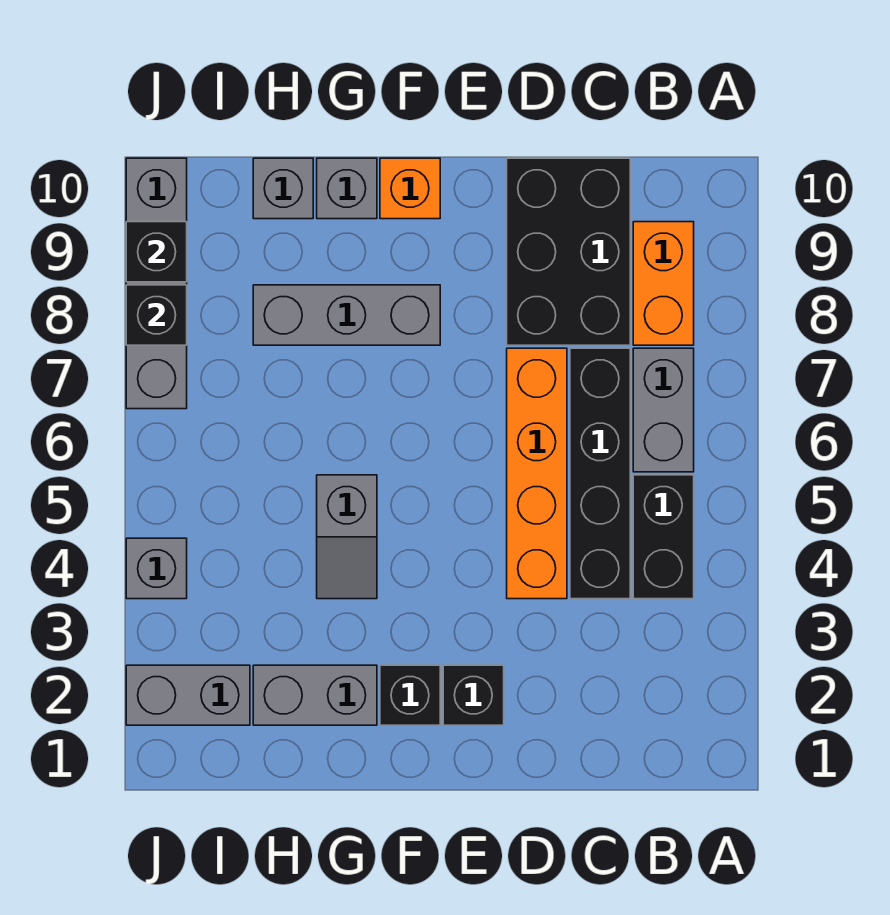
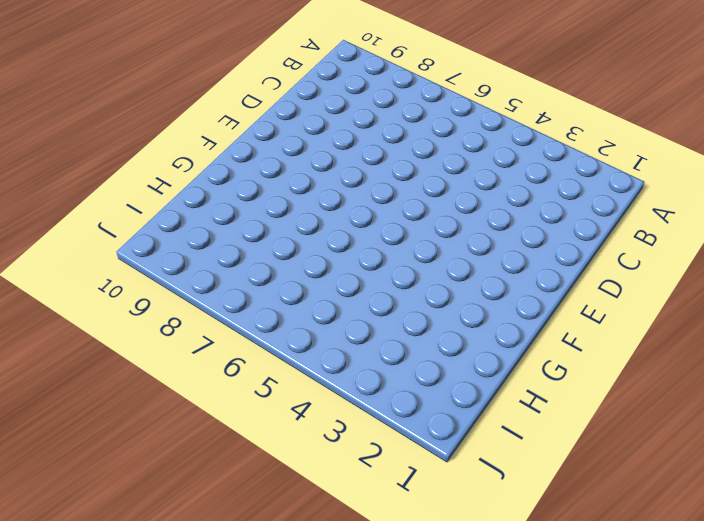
none -> black brick B4:B5 level 1
none -> grey brick B6:B7 level 1
none -> orange brick B8:B9 level 1

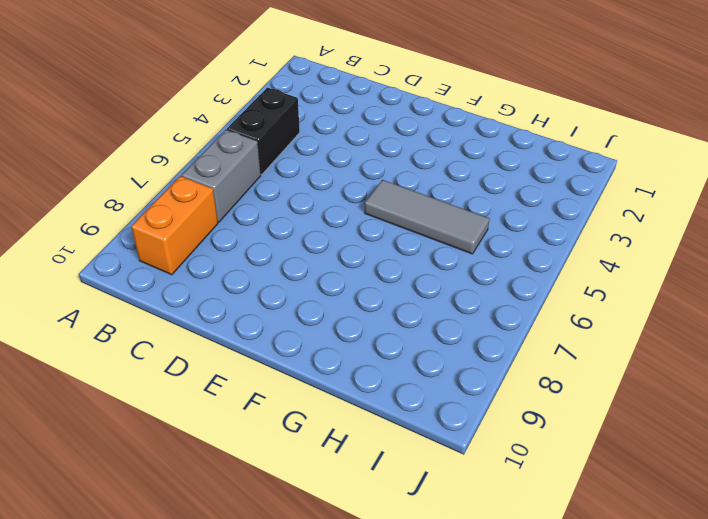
grey tile F5:H5 level 1 -> grey slope G4:G5 level 1 top 5
none -> black brick C4:C7 level 1
none -> black brick C8:D10 level 1
none -> orange brick D4:D7 level 1

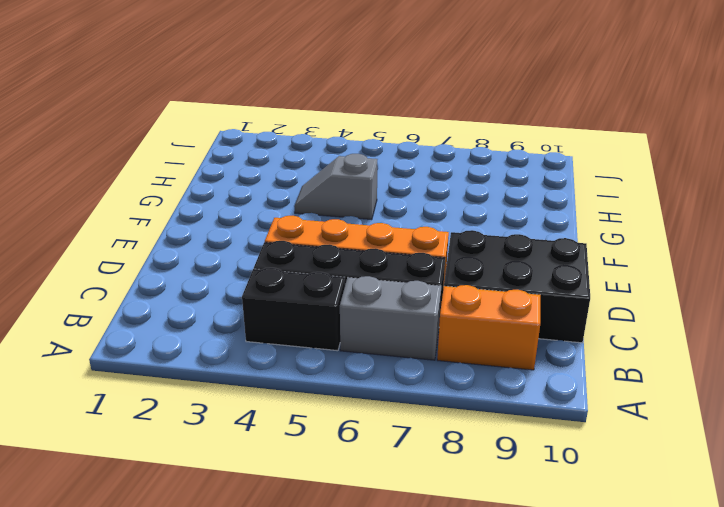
none -> black brick E2 level 1
none -> black brick F2 level 1
none -> grey brick F8:H8 level 1

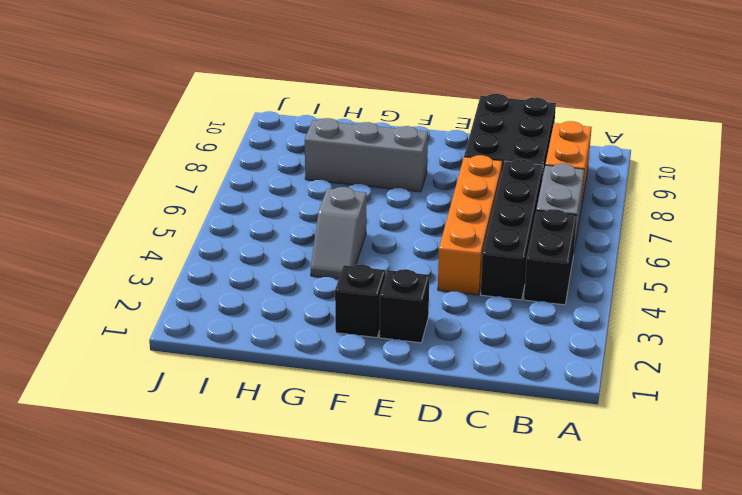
none -> orange brick F10 level 1
none -> grey brick G2:H2 level 1
none -> grey brick G10 level 1

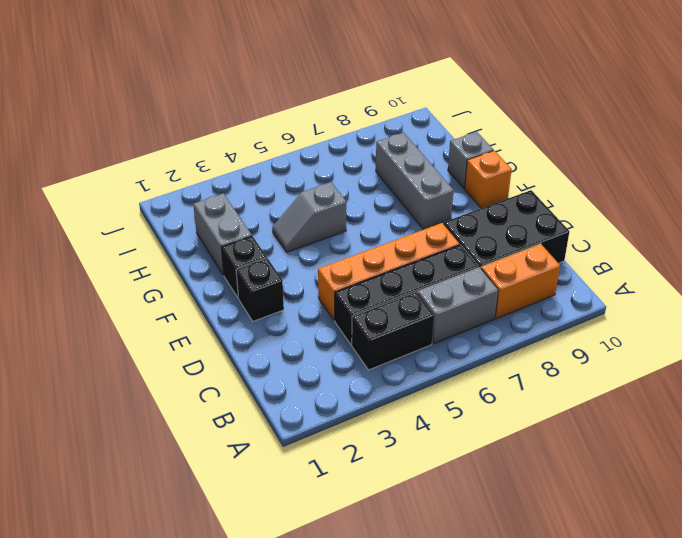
none -> grey brick H10 level 1
none -> grey brick I2:J2 level 1
none -> grey brick J4 level 1

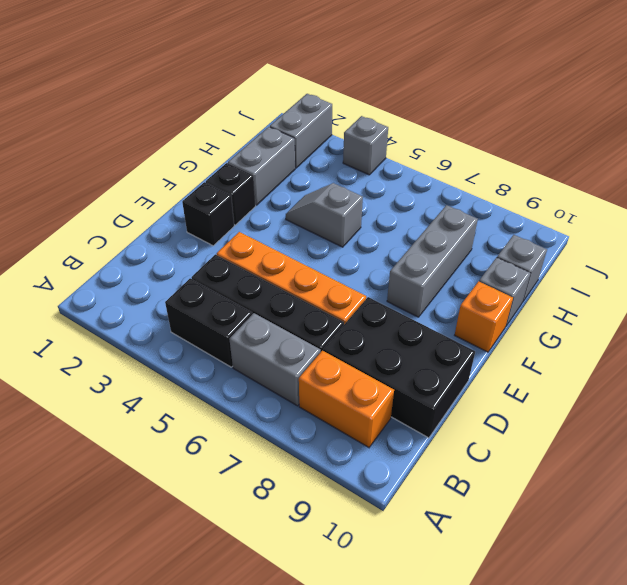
none -> grey brick J7:J10 level 1
none -> black brick J8 level 2
none -> black brick J9 level 2

